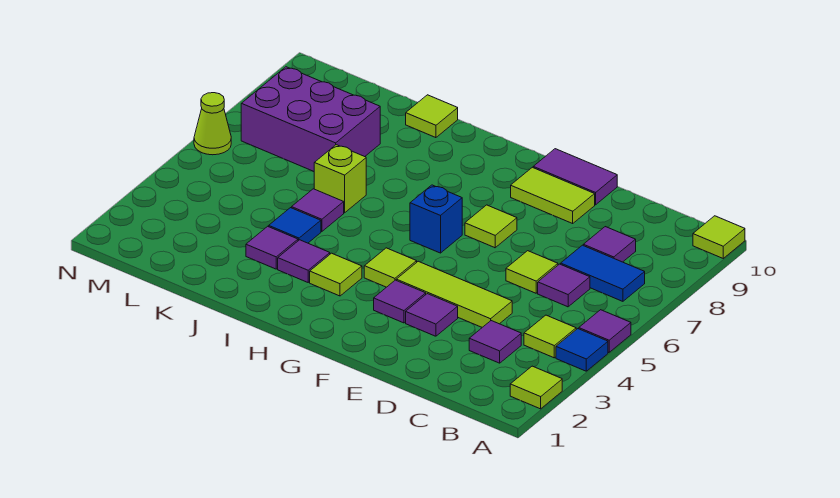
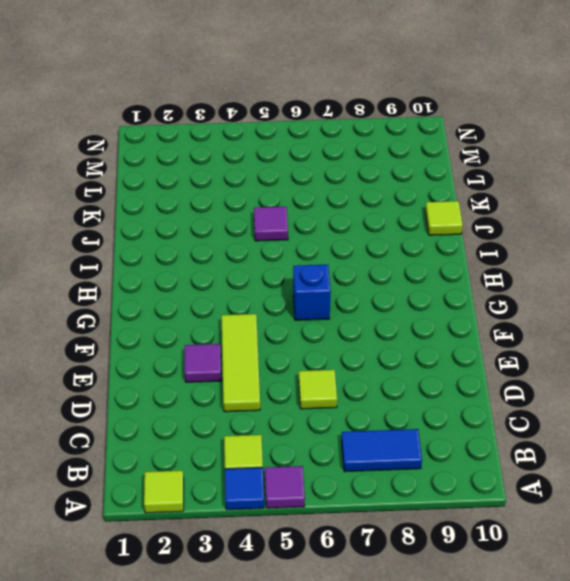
blue tile B7:B8 level 1 -> blue tile B7:C7 level 1
none -> lime tile A10 level 1
none -> purple tile C3 level 1
none -> purple tile C6 level 1

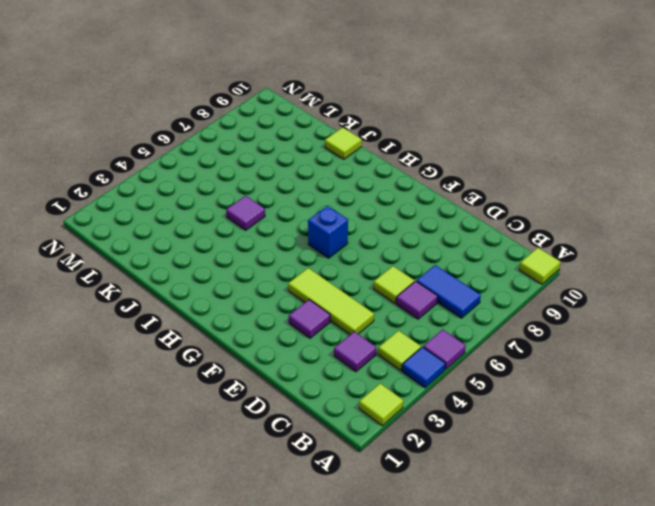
none -> purple tile C8 level 1
none -> lime tile E9:F9 level 1
none -> purple tile E10:F10 level 1

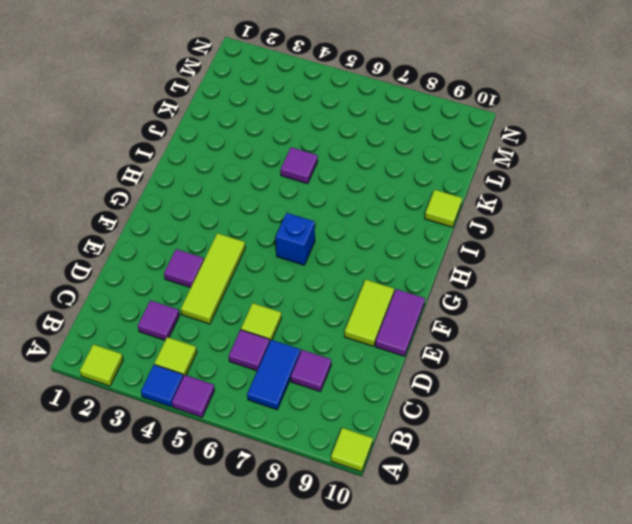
none -> purple tile F3 level 1
none -> lime tile F7 level 1
none -> lime tile G4 level 1

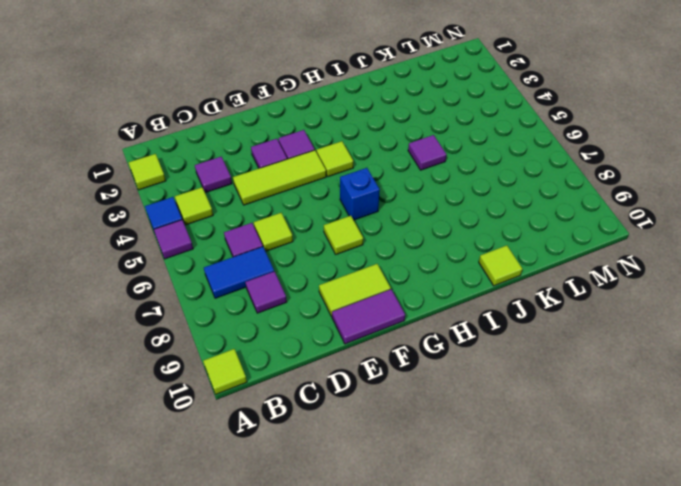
none -> lime tile H3 level 1
none -> purple tile I3 level 1
none -> purple tile J3 level 1

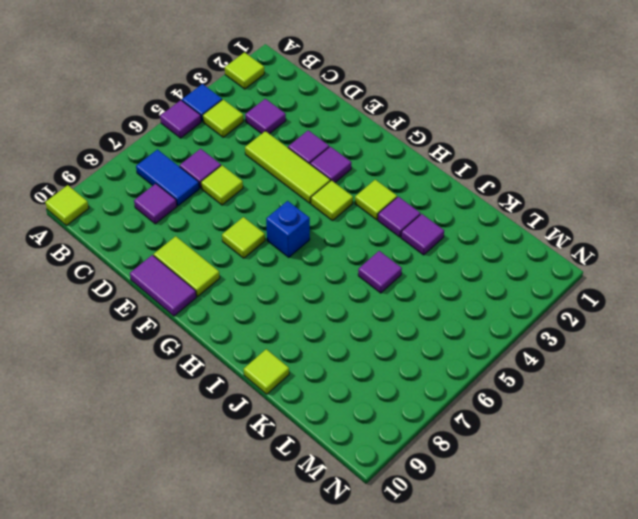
none -> blue tile J4 level 1
none -> lime brick J6 level 1
none -> purple brick K7:M8 level 1

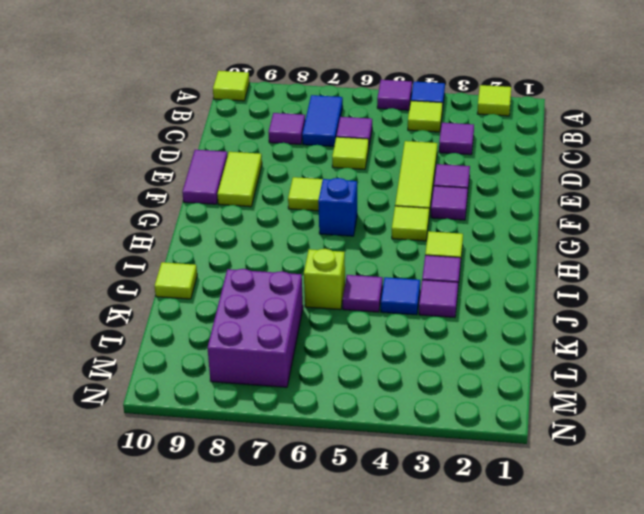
none -> lime cone N6 level 1

